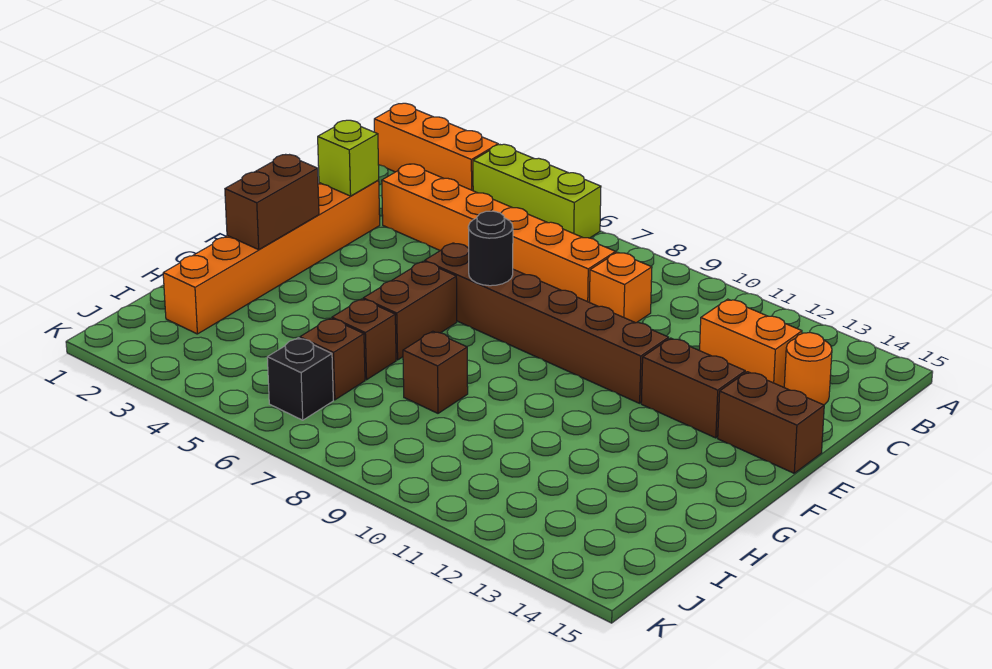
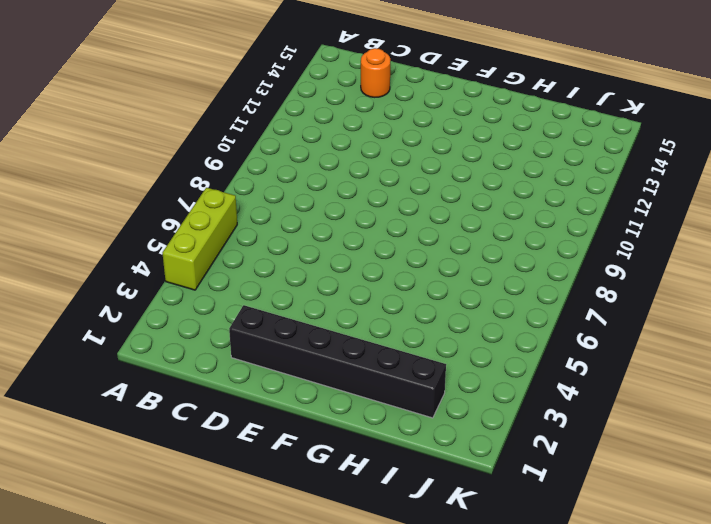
black brick D2:I2 level 1 -> orange brick D2:I2 level 1
none -> orange brick A1:A3 level 1
none -> orange brick C3:C8 level 1
none -> orange brick C9 level 1

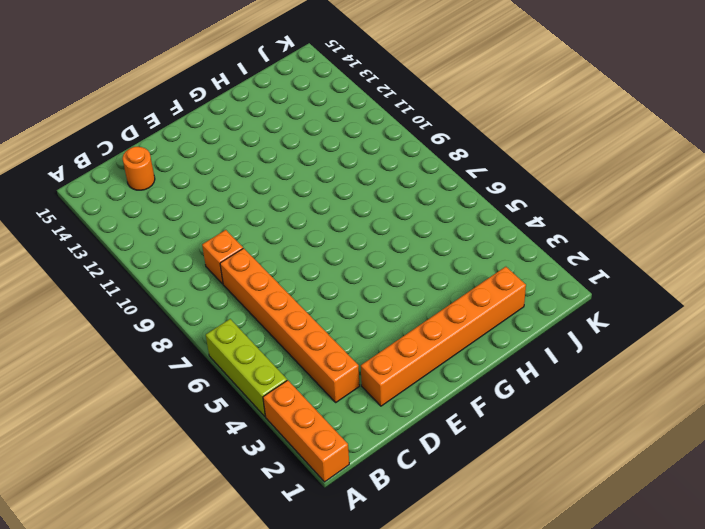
none -> orange brick C12:C13 level 1
none -> brown brick E6:E11 level 1
none -> brown brick E12:E13 level 1

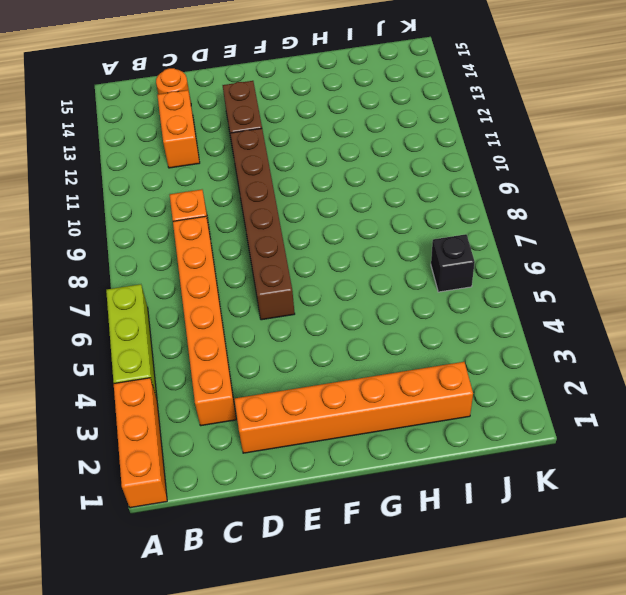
none -> brown brick E14:E15 level 1
none -> brown brick F6:G6 level 1
none -> brown brick H6 level 1

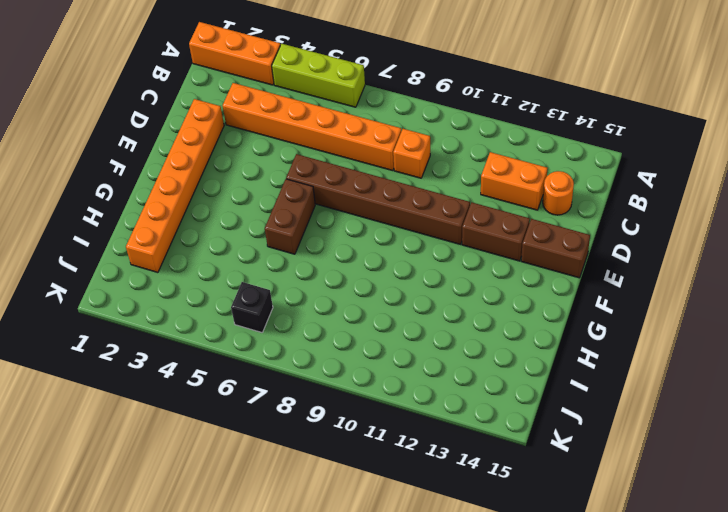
none -> brown brick H6 level 1
none -> brown brick H8 level 1
none -> brown brick I6 level 1

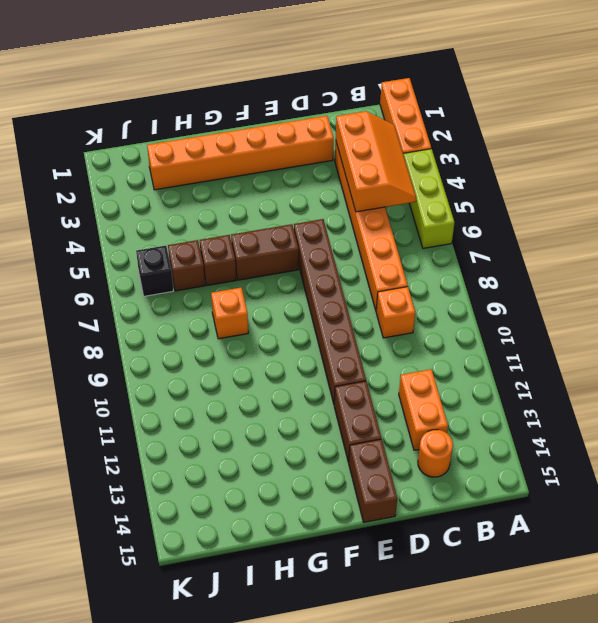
orange slope B3:C5 level 2 top C -> none
orange brick H8 level 1 -> brown brick H8 level 1
none -> lime brick D2 level 2
none -> black round brick E7 level 2
none -> brown brick F2:G2 level 2

